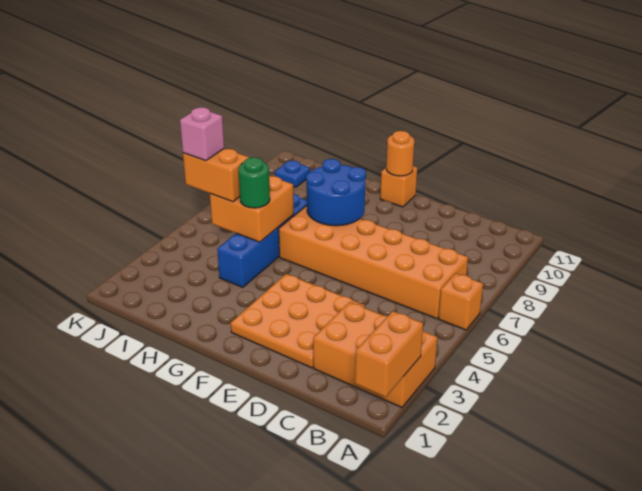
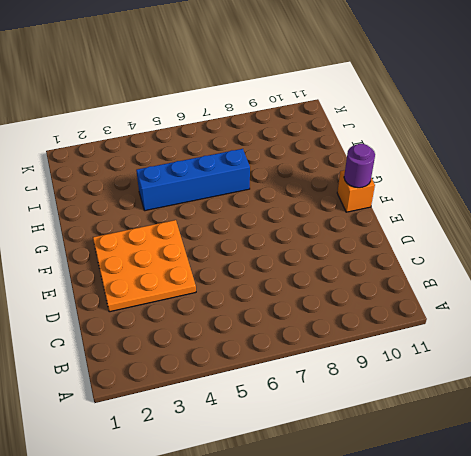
purple round brick F11 level 2 -> orange round brick F11 level 2
none -> orange brick A2:C3 level 1
none -> orange brick A6 level 1
none -> orange brick B6:G7 level 1

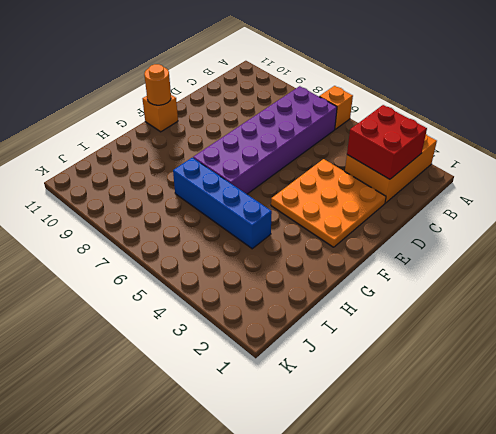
red brick B2:C3 level 2 -> none
purple brick B6:G7 level 1 -> orange brick B6:G7 level 1
none -> blue plate J10 level 1
none -> orange brick A1:A2 level 2
none -> blue round brick F7:G8 level 2

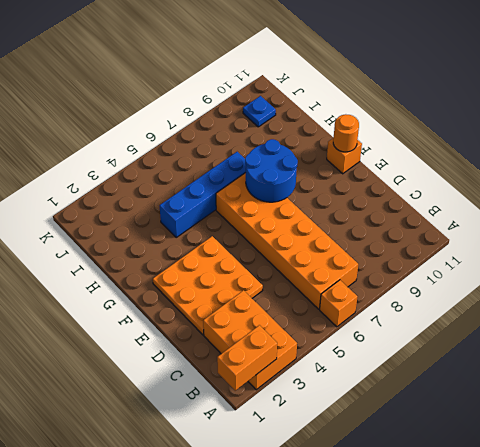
none -> orange brick H5:I6 level 2
none -> green round brick H5 level 3
none -> orange brick I5:J5 level 3

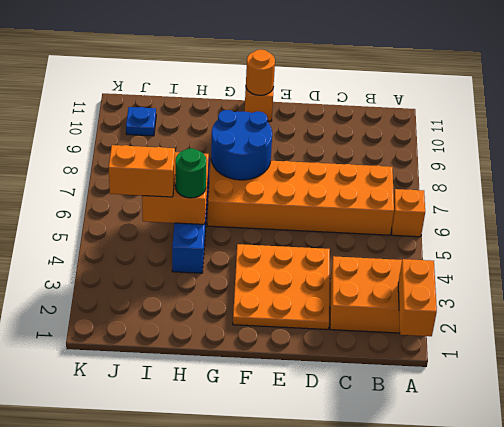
none -> pink brick J5 level 4

